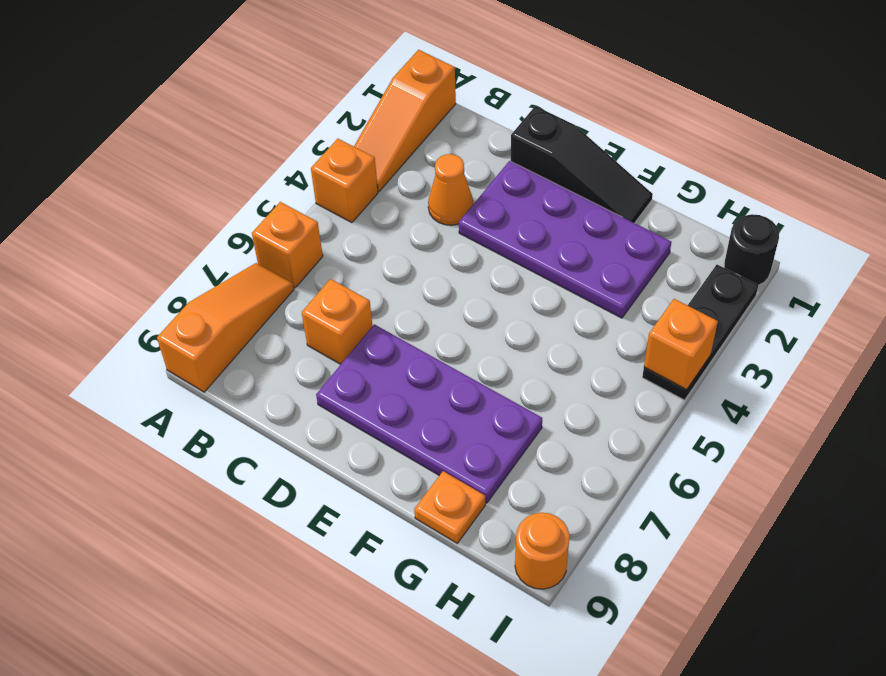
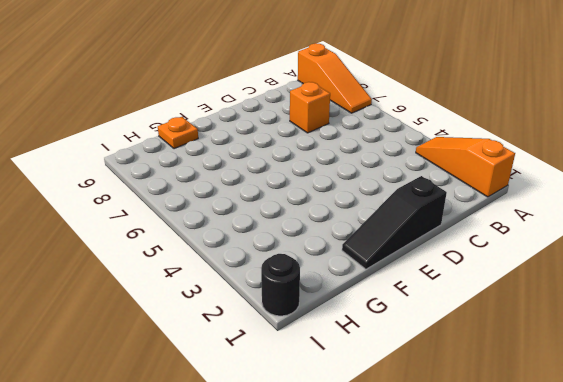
none -> orange brick A4 level 1
none -> orange brick A6 level 1
none -> orange cone C3 level 1

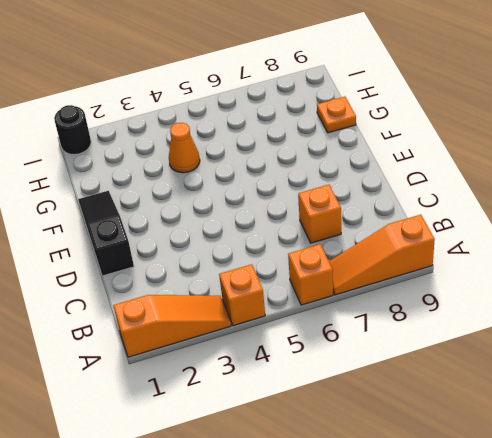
orange cone G4 level 1 -> orange cone C3 level 1
none -> purple plate D2:G3 level 1
none -> purple plate D7:G8 level 1
none -> black plate I2:I4 level 1

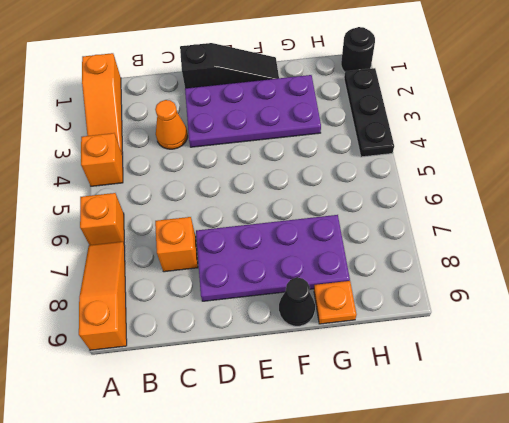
black cone F9 level 1 -> none
none -> orange round brick I9 level 1
none -> orange brick I4 level 2

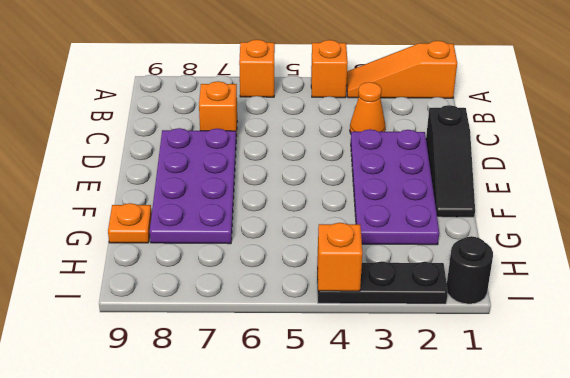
none -> orange slope A7:A9 level 1 top 9
none -> orange round brick I9 level 1

